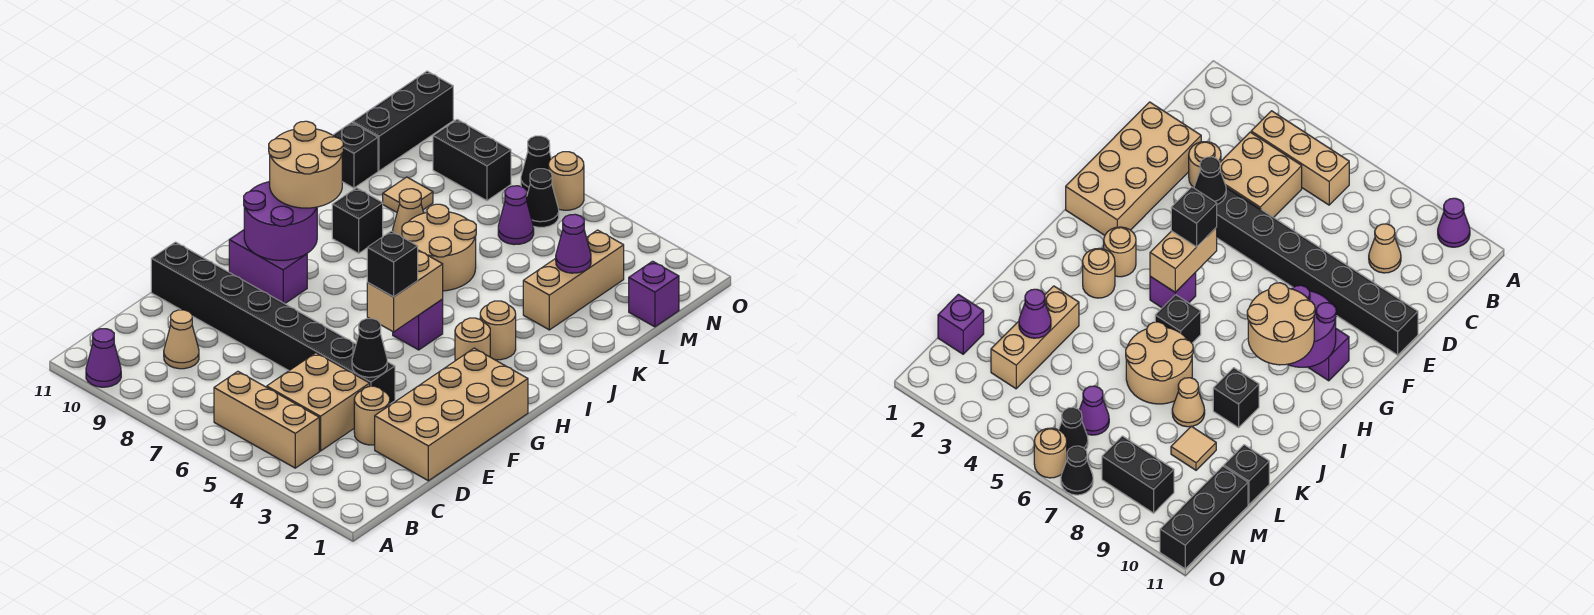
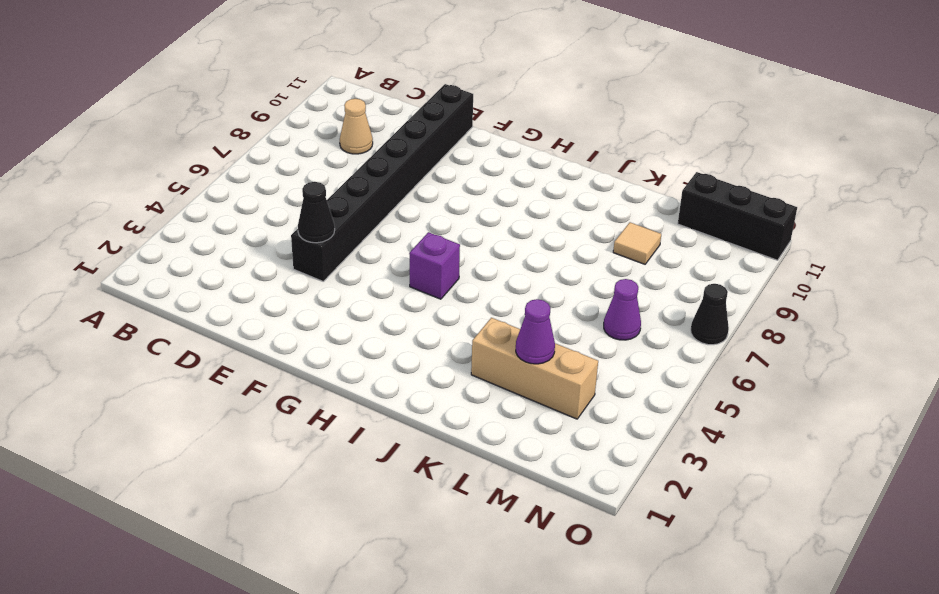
none -> purple cone A10 level 1
none -> tan brick B4:B6 level 1
none -> tan brick C4:D5 level 1
none -> tan brick D1:G2 level 1

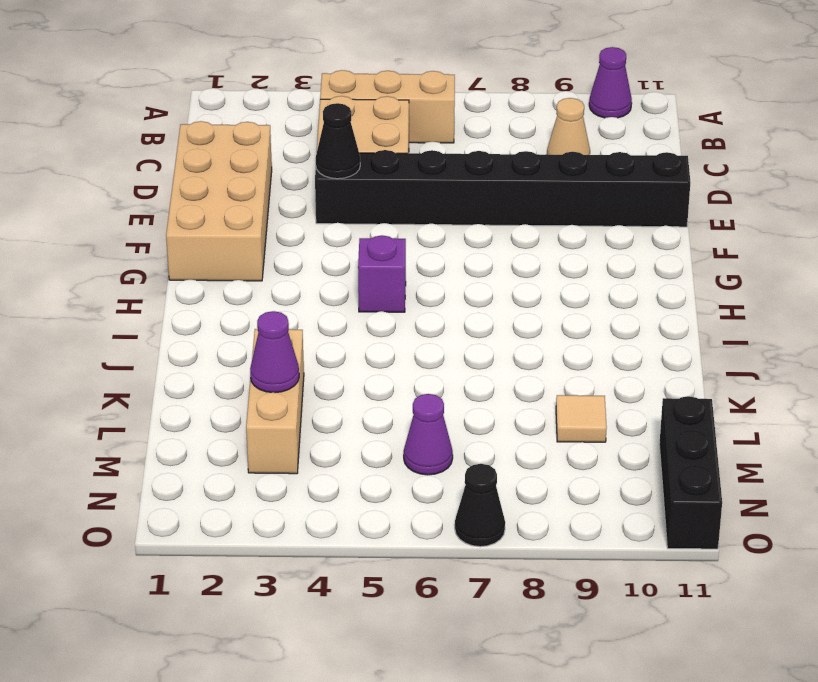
none -> tan round brick D3 level 1
none -> purple brick G9:G10 level 1
none -> tan round brick H3 level 1
none -> tan round brick I3 level 1

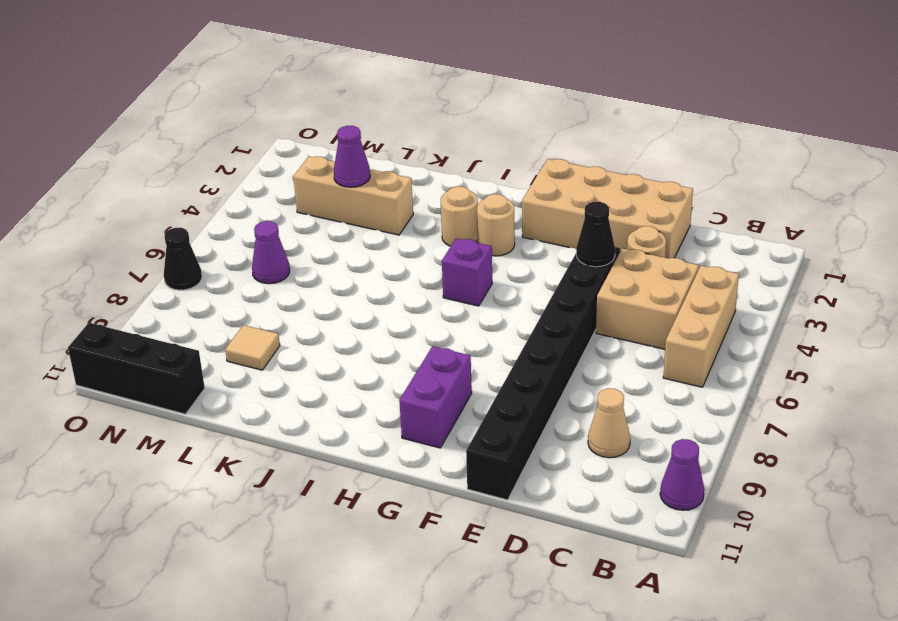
none -> black brick I6 level 1
none -> tan round brick J6:K7 level 1
none -> black brick J9 level 1
none -> tan cone K8 level 1

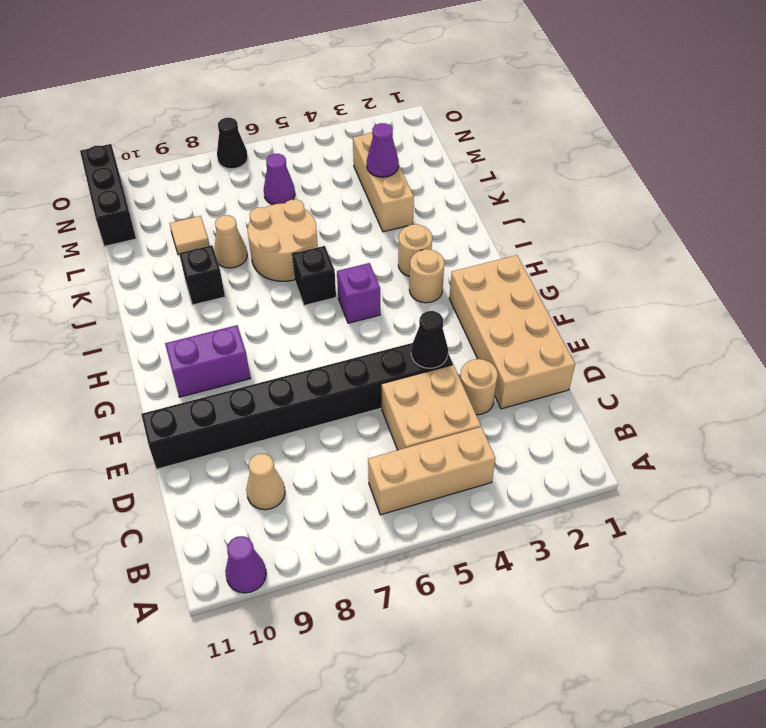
none -> black brick L11 level 1
none -> purple brick M1 level 1
none -> black cone N6 level 1
none -> black brick N8:N9 level 1

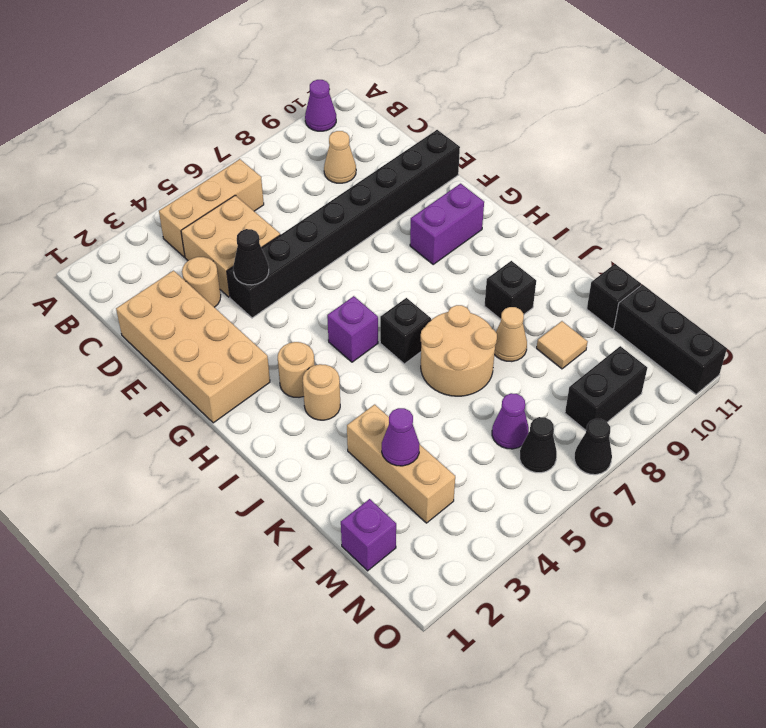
none -> tan round brick O6 level 1
none -> tan brick G5:H5 level 2
none -> purple round brick G9:H10 level 2
none -> black brick G5 level 3

